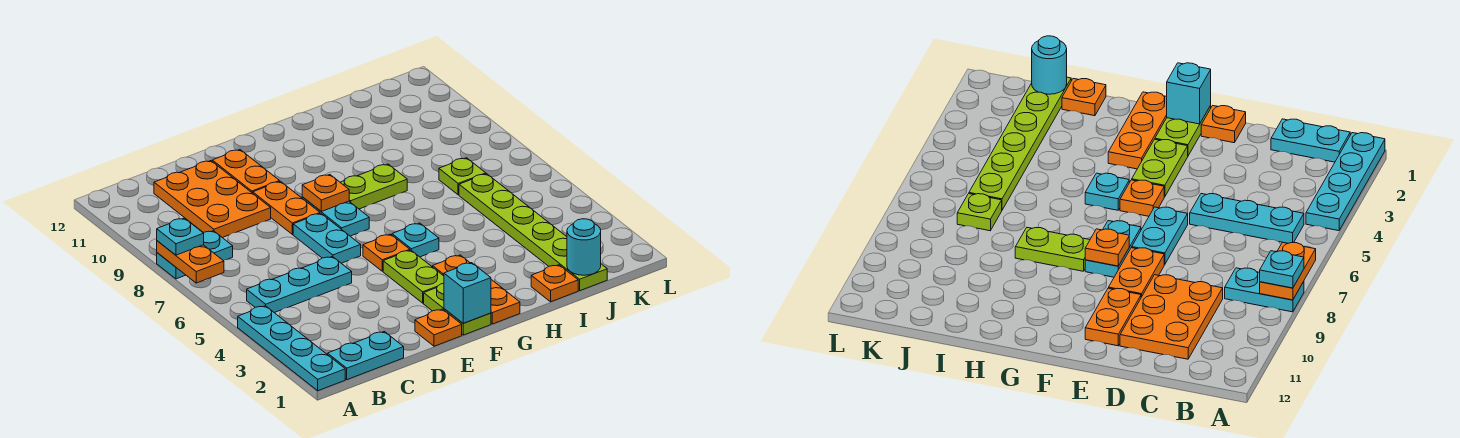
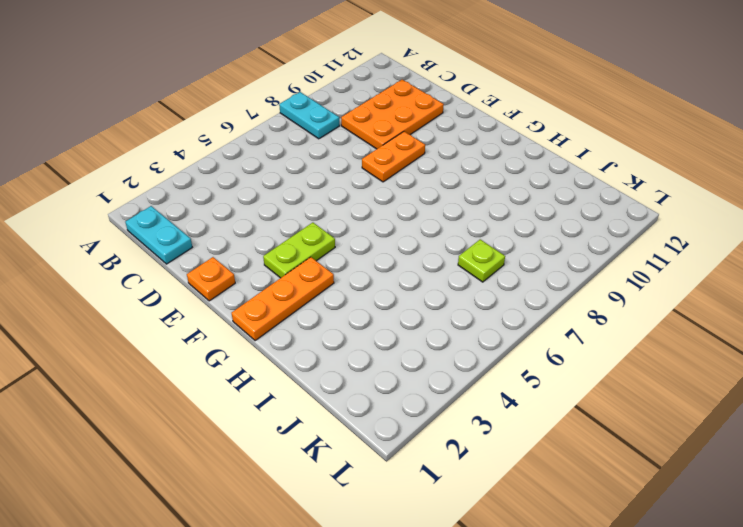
none -> cyan plate A1:A4 level 1
none -> cyan plate B5:D5 level 1
none -> cyan plate E6:E7 level 1

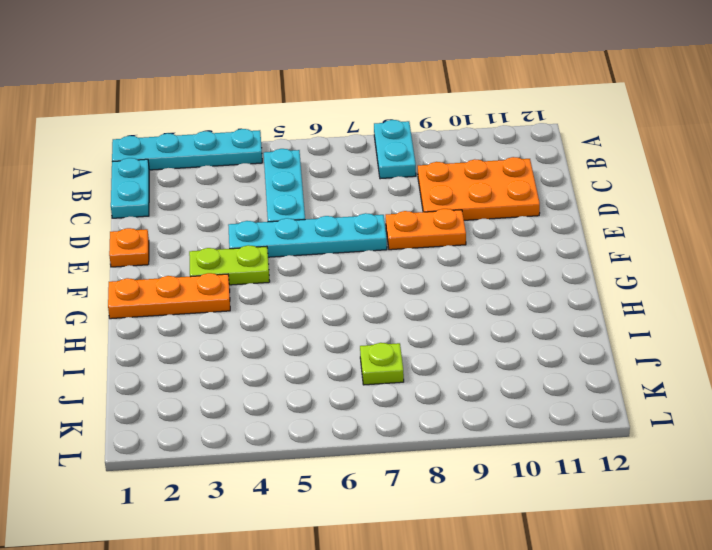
cyan plate E4:E7 level 1 -> cyan plate E6:E7 level 1
none -> orange plate E10:E11 level 1
none -> lime plate F1:F2 level 1
none -> orange plate F5 level 1

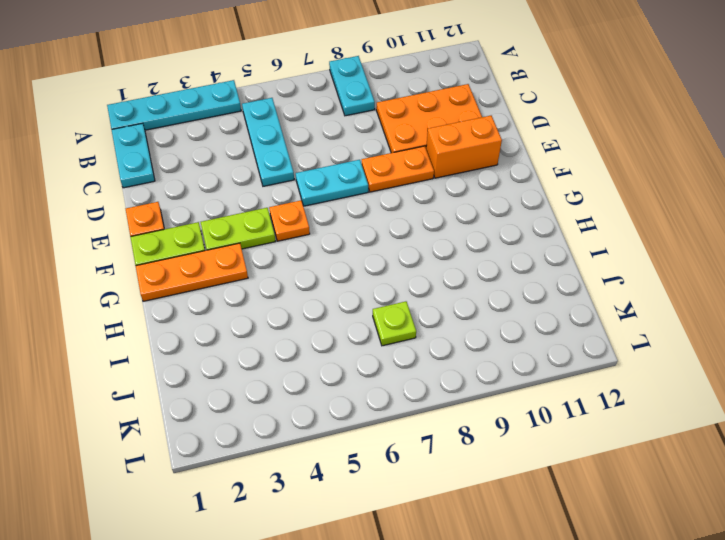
orange brick E10:E11 level 1 -> orange plate E10:E11 level 1
none -> cyan plate F7:F8 level 1
none -> cyan plate G5 level 1
none -> lime plate G8:H8 level 1

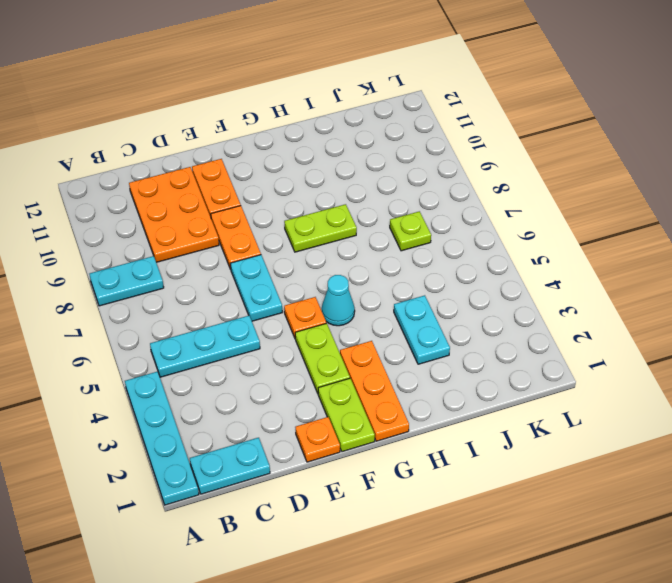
cyan cone G5 level 1 -> cyan plate G5 level 1
cyan plate I3:I4 level 1 -> cyan plate F7:F8 level 1
none -> orange plate I1 level 1
none -> lime plate J1:J6 level 1
none -> orange plate A7:A8 level 2

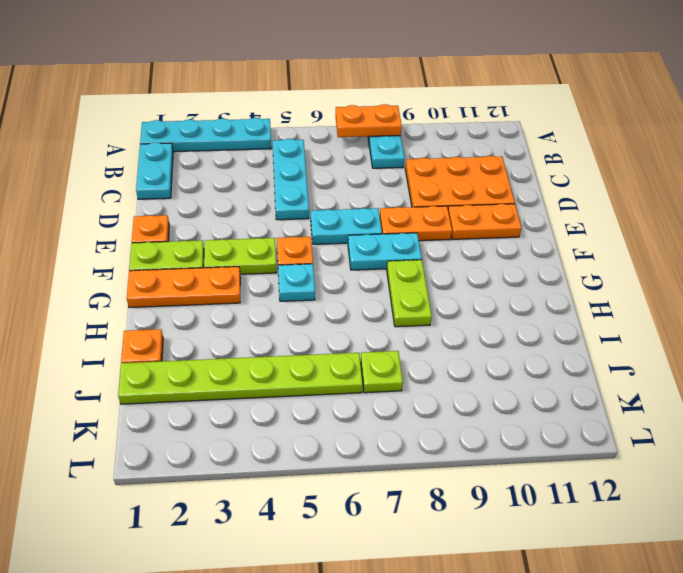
none -> cyan brick F1 level 2
none -> orange plate F8 level 2
none -> cyan round brick J1 level 2

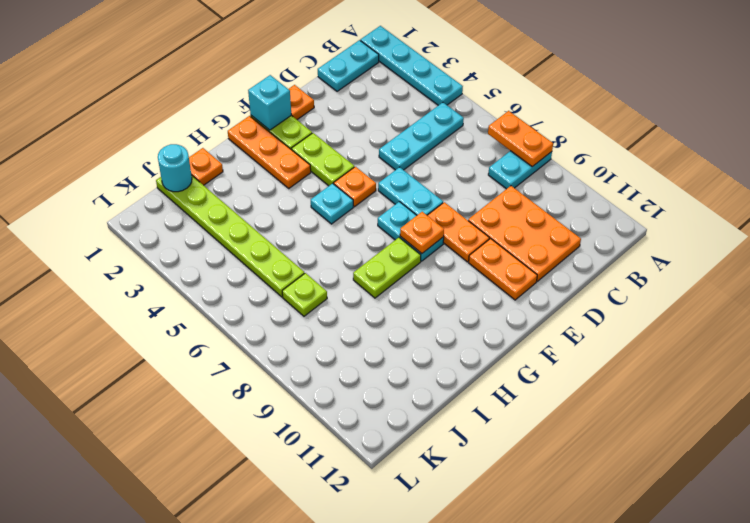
none -> cyan plate A8 level 3

